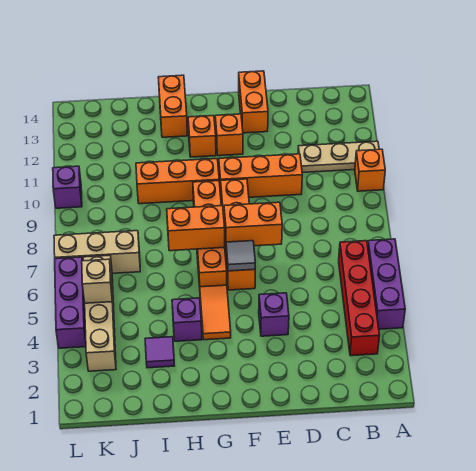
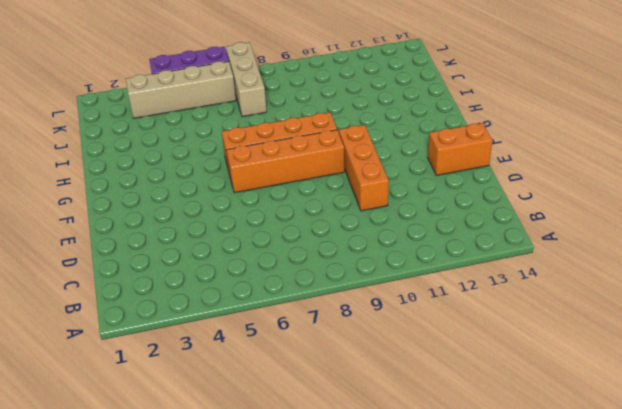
none -> purple brick A4:A6 level 1
none -> orange brick A10 level 1
none -> tan plate A11:C11 level 1

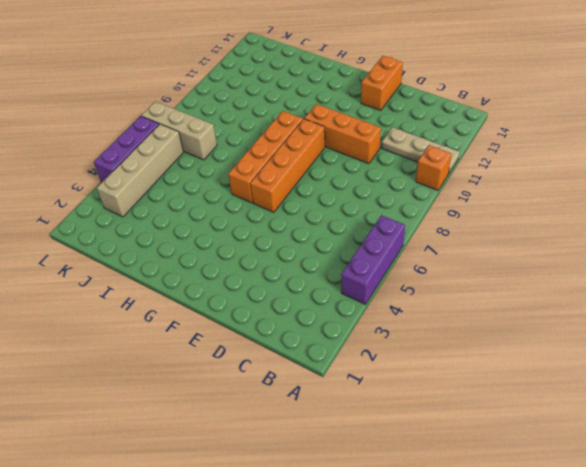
none -> red brick B3:B6 level 1
none -> purple brick E4 level 1
none -> orange brick F12 level 1

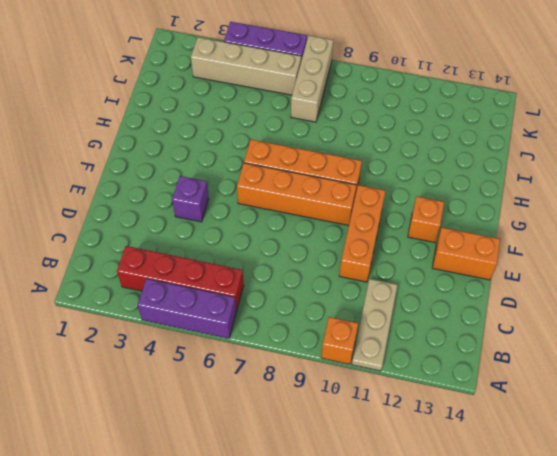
none -> orange tile G4:G5 level 1
none -> orange brick G10:I10 level 1
none -> orange brick G12 level 1

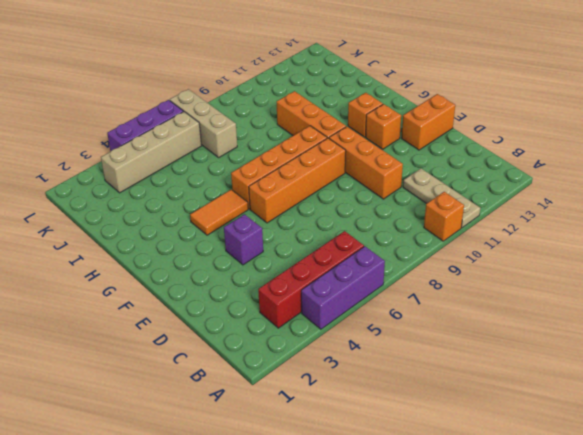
none -> purple brick H4 level 1
none -> orange brick H13:H14 level 1
none -> purple tile I3 level 1

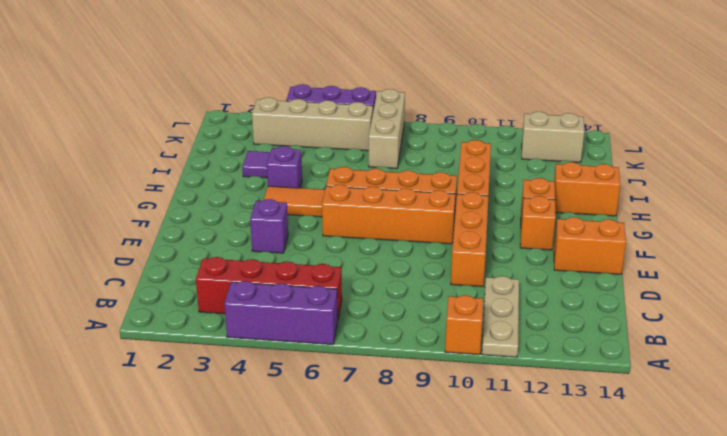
tan brick K12:K13 level 1 -> none
none -> purple brick L10 level 1
none -> orange brick E7:F7 level 2
none -> grey tile F6 level 2

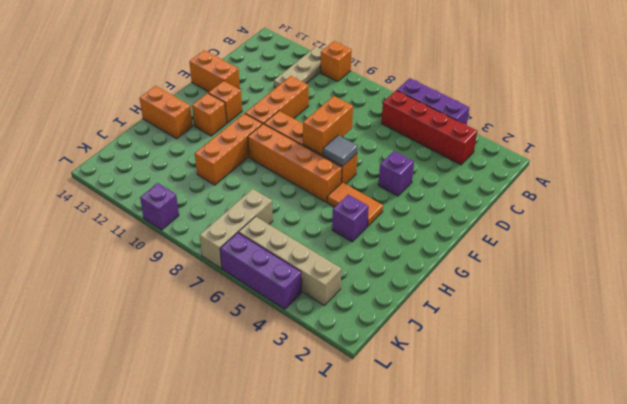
none -> purple tile I3 level 1
none -> orange brick G7:H7 level 2
none -> tan brick K5 level 2

